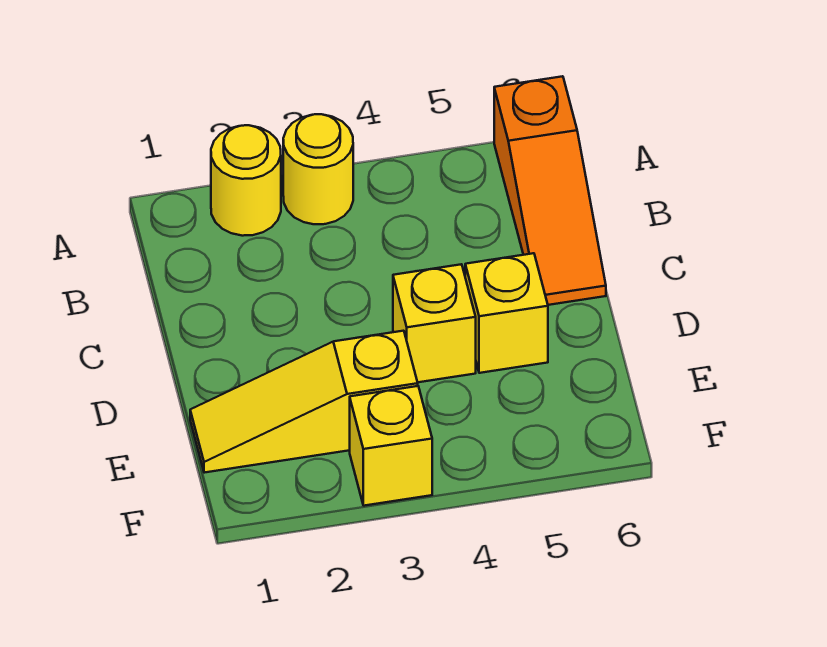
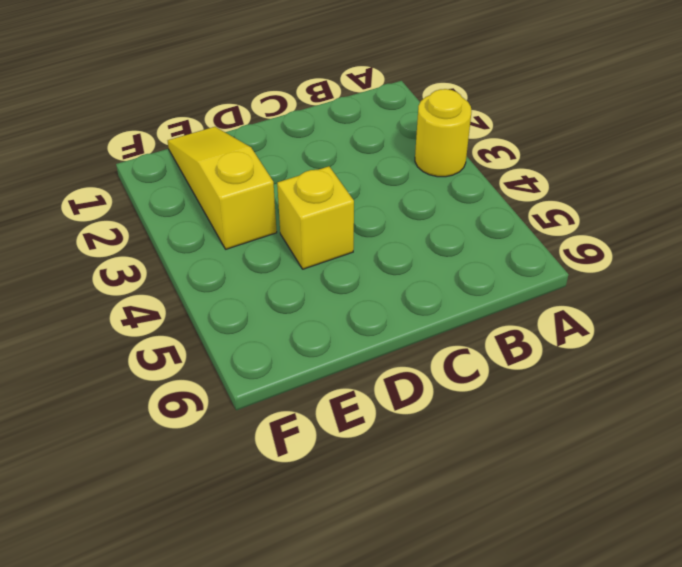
none -> yellow round brick A2 level 1
none -> orange slope A6:C6 level 1 top A

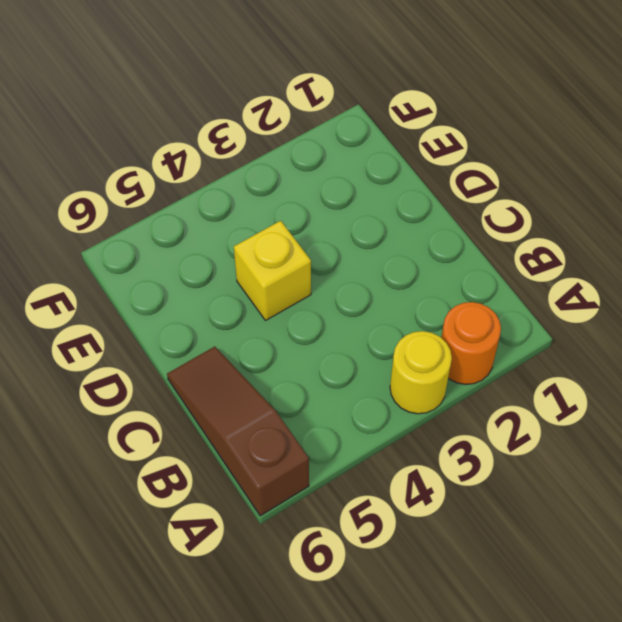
orange round brick A2 level 1 -> yellow round brick A2 level 1
brown slope A6:C6 level 1 top A -> orange slope A6:C6 level 1 top A
none -> yellow brick D5 level 1
none -> yellow slope E1:E3 level 1 top 3

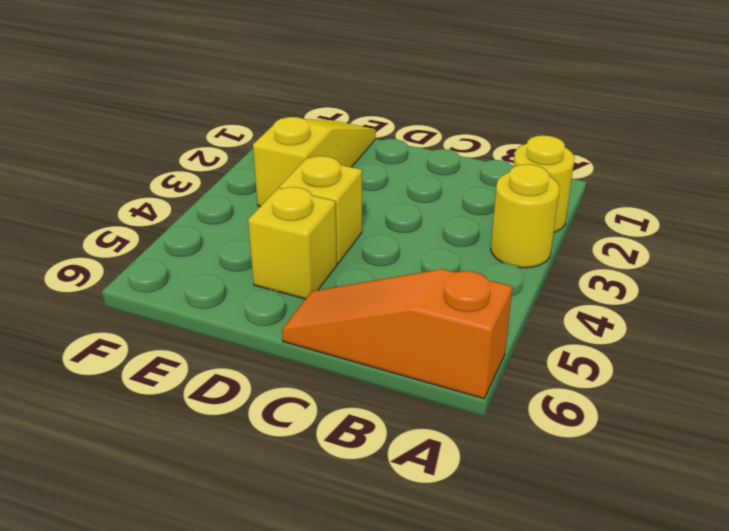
none -> yellow brick F3 level 1

